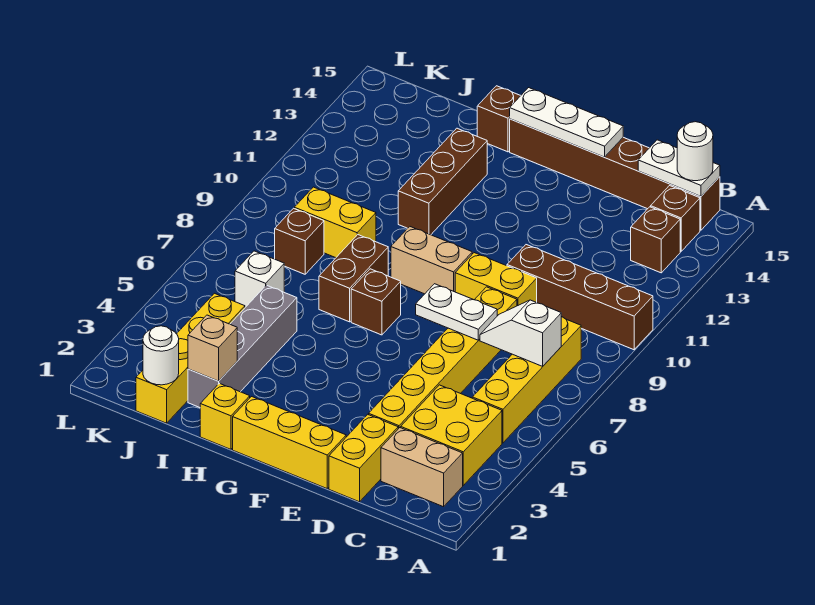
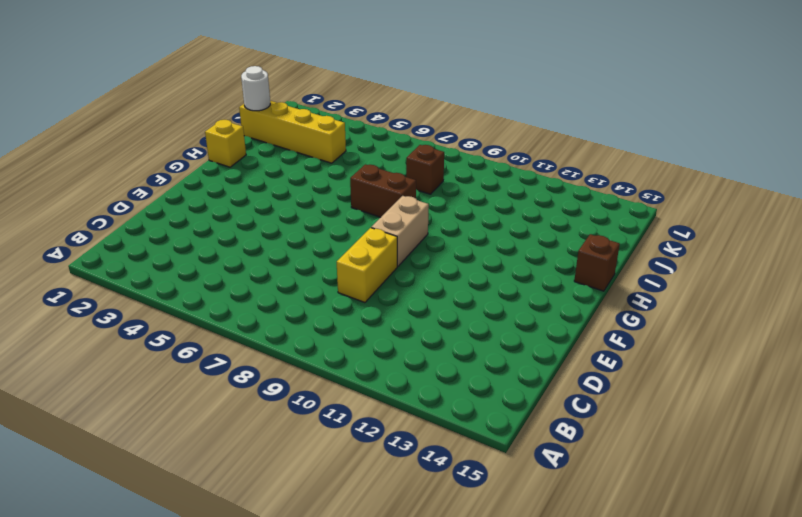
none -> brown brick A10:D10 level 1
none -> tan brick B2:C2 level 1
none -> yellow brick B3:C4 level 1

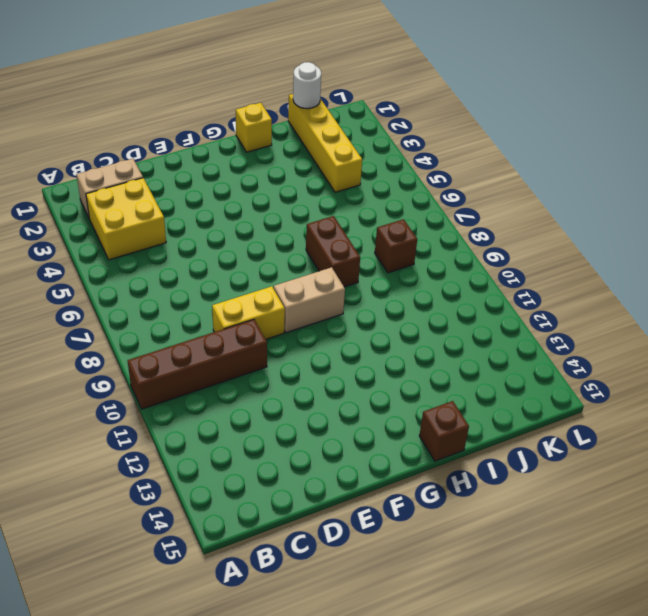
none -> yellow brick B5:B8 level 1
none -> brown brick B13 level 1
none -> brown brick B14 level 1

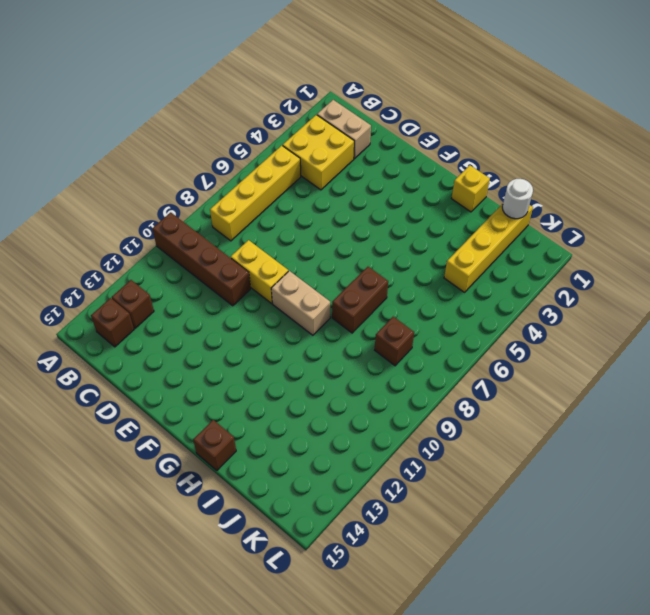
none -> brown brick B15:G15 level 1
none -> yellow brick D1:D2 level 1
none -> yellow brick D3:D8 level 1

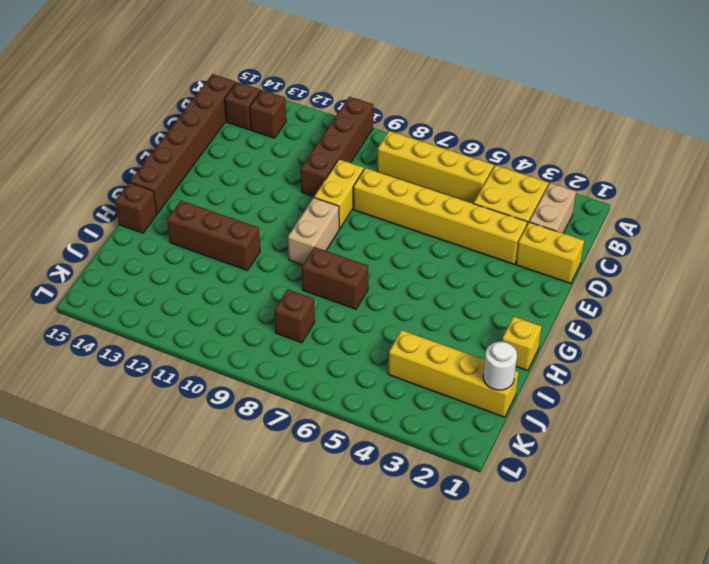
none -> yellow brick E1:G1 level 1
none -> brown brick G7 level 1
none -> grey brick I2:I5 level 1

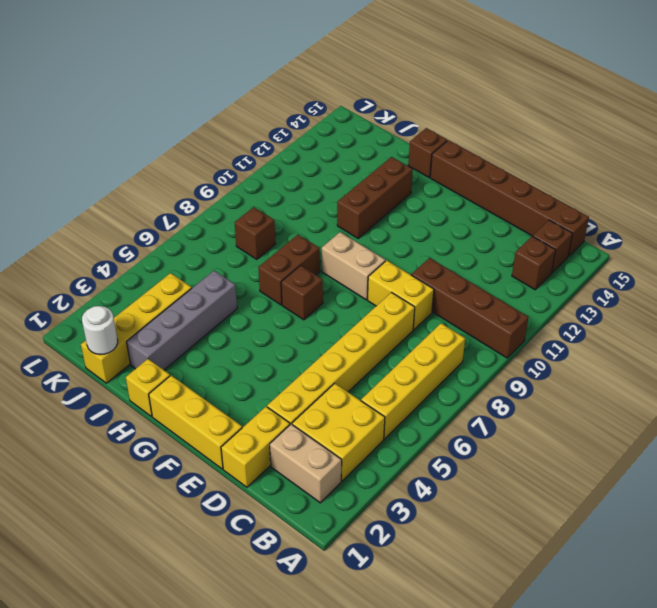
none -> yellow brick I9:J9 level 1
none -> white brick J6 level 1
none -> white slope B7:C7 level 2 top B

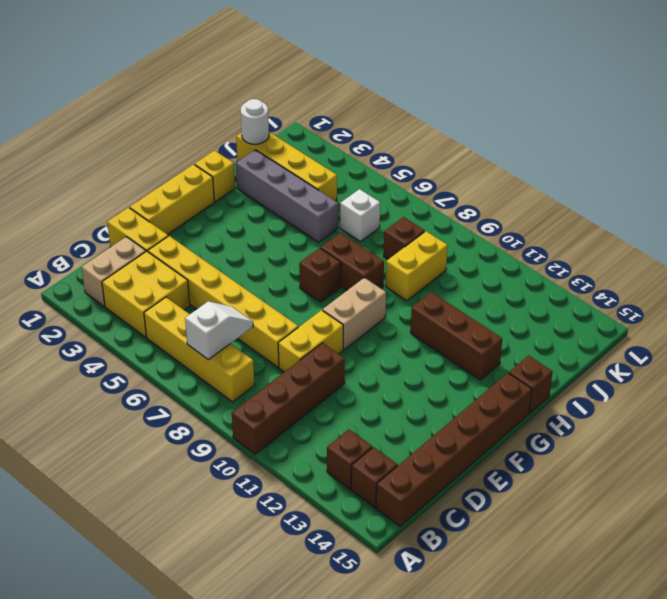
none -> white plate B15:C15 level 2
none -> white plate D7:E7 level 2
none -> white plate E15:G15 level 2

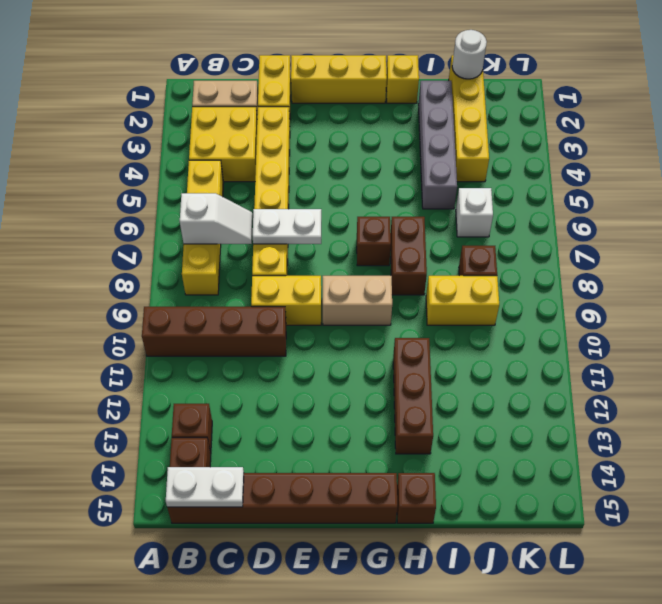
none -> white plate E15:G15 level 2
none -> tan brick I2 level 2
none -> white round brick B15 level 3

